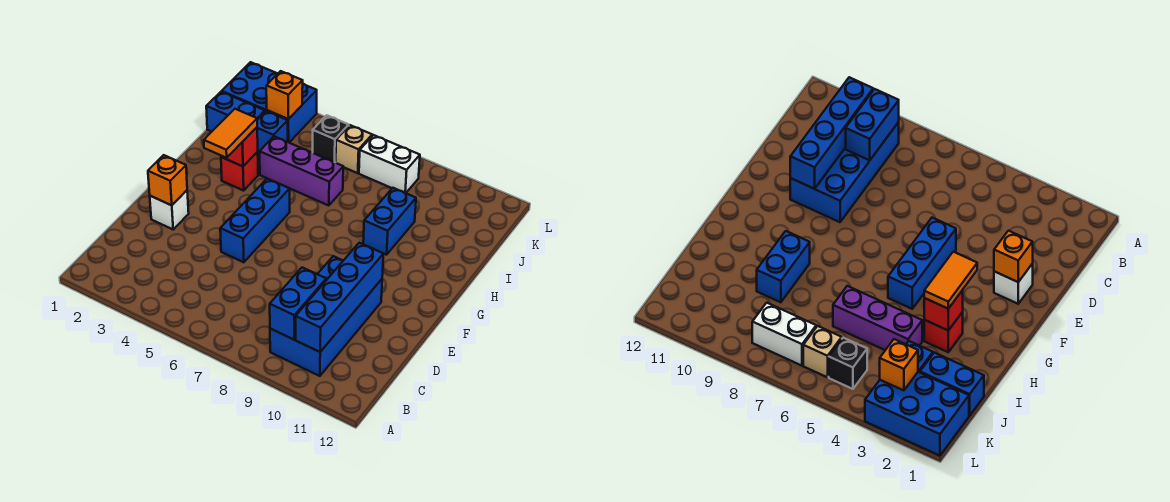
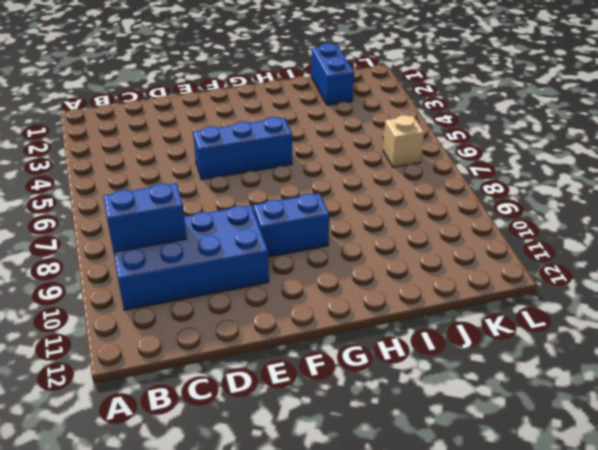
blue brick F9:G9 level 1 -> blue brick H9:I9 level 1
none -> white brick E2 level 1
none -> red brick H3 level 1
none -> purple brick I4:I6 level 1

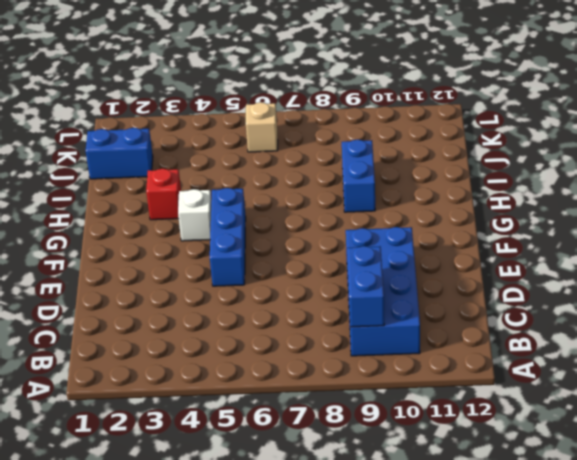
white brick G4 level 1 -> white brick E2 level 1
none -> purple brick I4:I6 level 1
none -> blue brick J3 level 1
none -> blue brick K1:L3 level 1

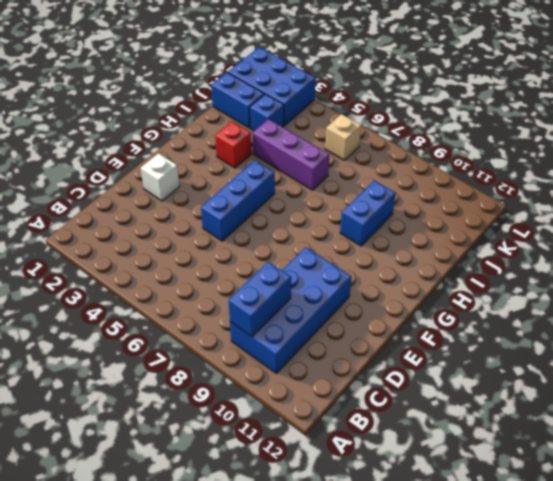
none -> black brick K5 level 1
none -> white brick K7:K8 level 1
none -> blue brick B10:E10 level 2

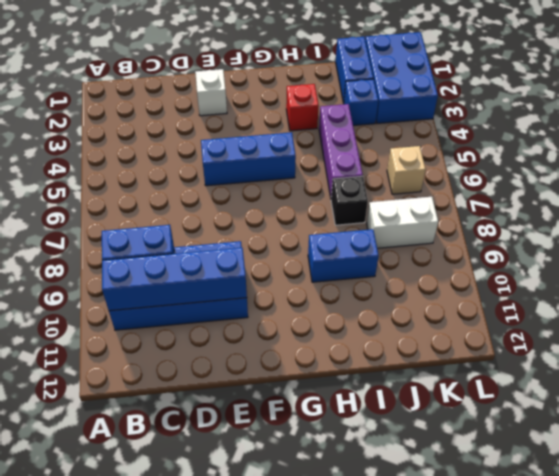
black brick I7 level 1 -> black brick K5 level 1
white brick J8:K8 level 1 -> white brick K7:K8 level 1
none -> orange brick E2 level 2
none -> red brick H3 level 2
none -> orange brick K3 level 2

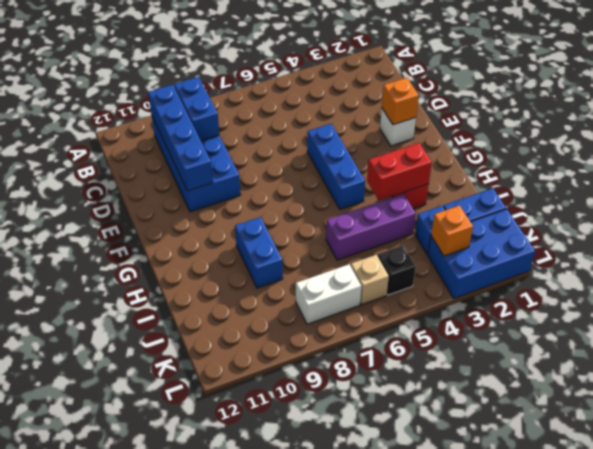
red brick H3:H4 level 2 -> red brick H3 level 2
none -> orange tile G3:H3 level 3

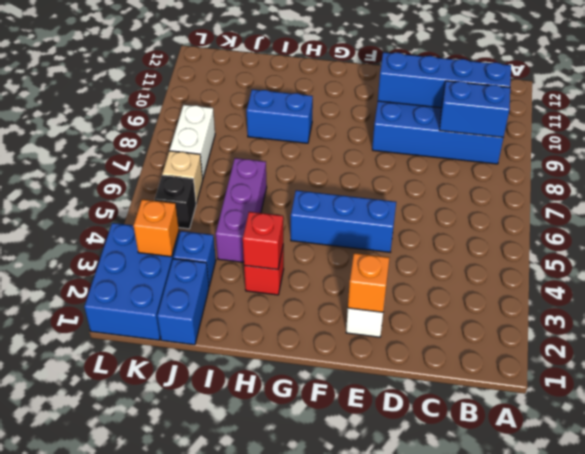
none -> orange tile G3:H3 level 3

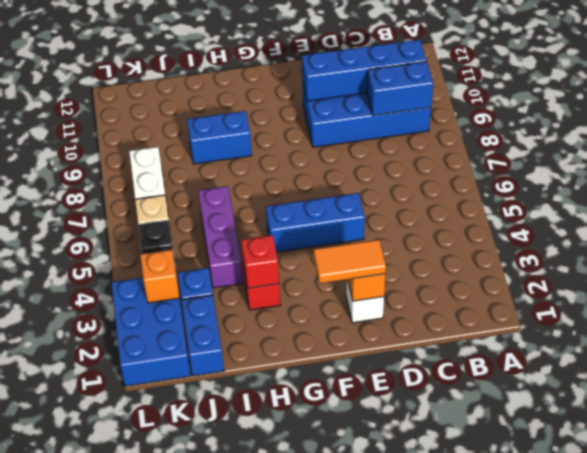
orange tile E2:F2 level 3 -> orange tile G3:H3 level 3

